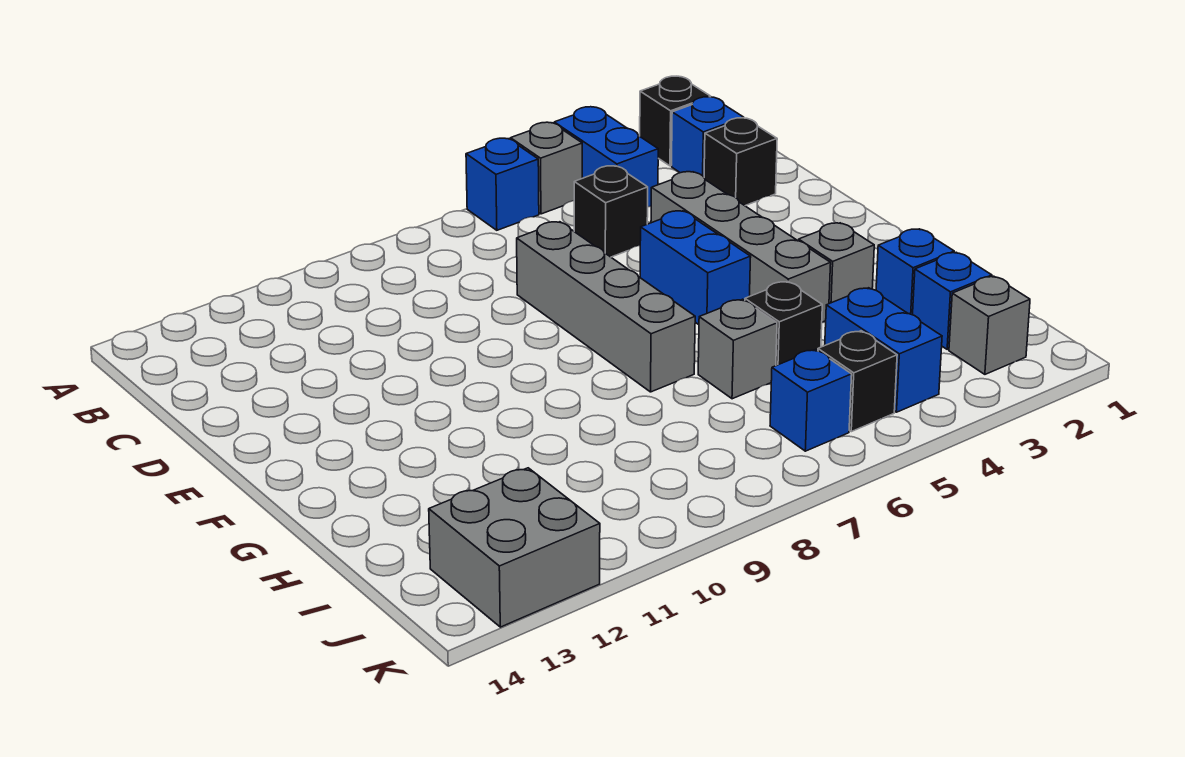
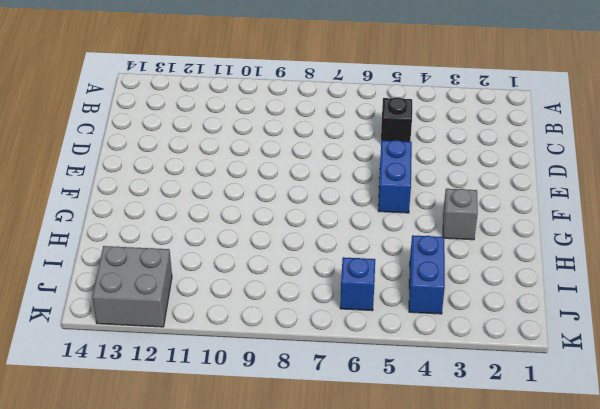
none -> black brick A2 level 1
none -> blue brick A4:B4 level 1
none -> grey brick A5 level 1

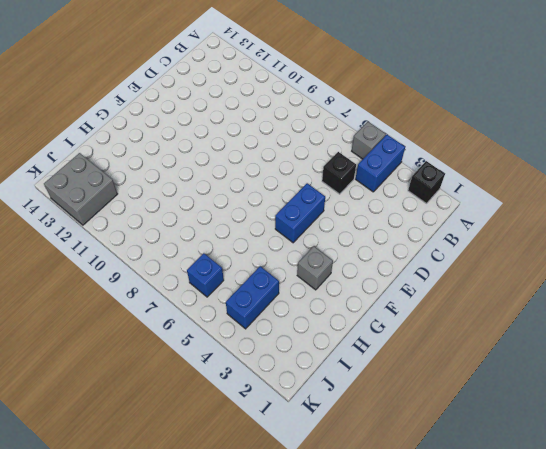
none -> blue brick A6 level 1
none -> blue brick B2 level 1
none -> black brick C2 level 1

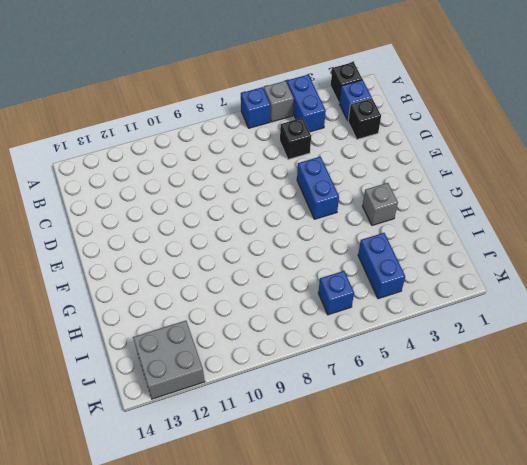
none -> grey brick D4:G4 level 1
none -> grey brick D7:G7 level 1
none -> blue brick H2 level 1

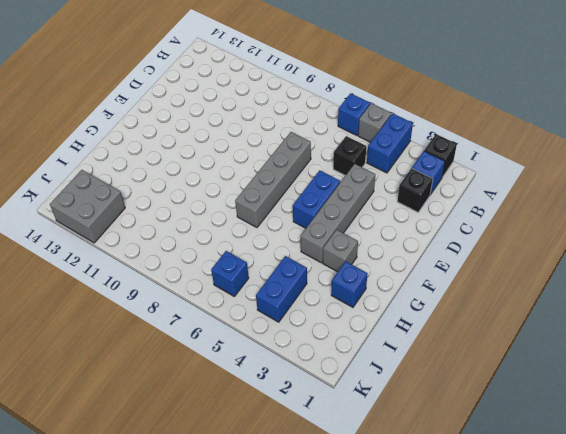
none -> black brick H5 level 1
none -> grey brick H6 level 1
none -> blue brick I2 level 1

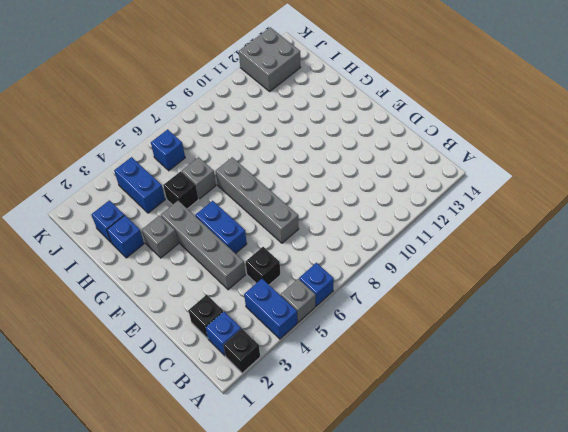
none -> grey brick J2 level 1
none -> black brick J5 level 1

